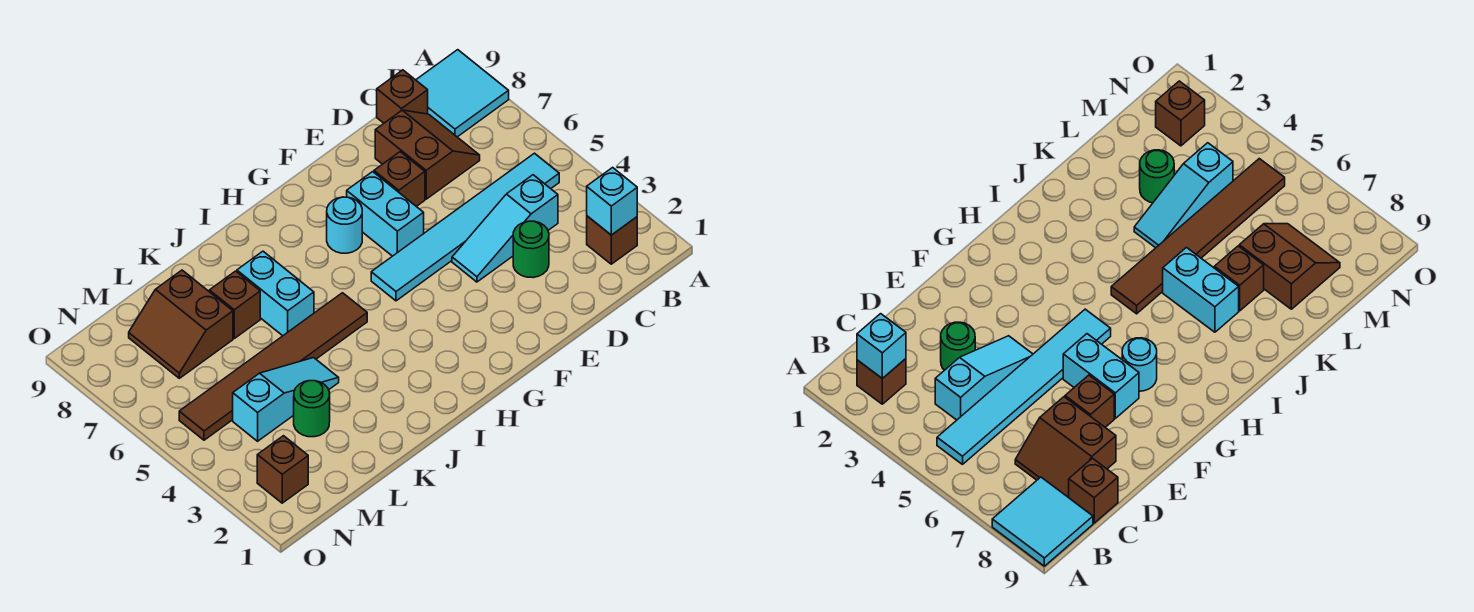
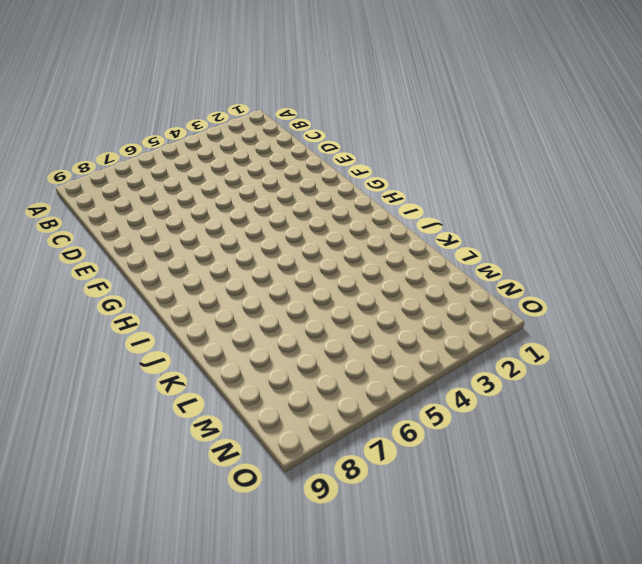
none -> cyan tile A8:B9 level 1
none -> brown brick B2 level 1
none -> cyan tile B5:G5 level 1

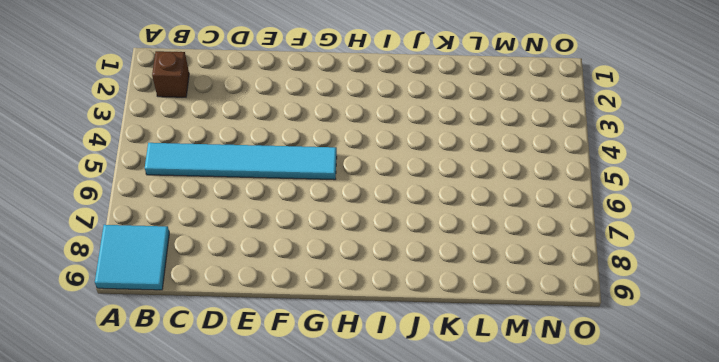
none -> cyan slope C4:E4 level 1 top C
none -> brown slope C7:D8 level 1 top D
none -> brown brick C9 level 1

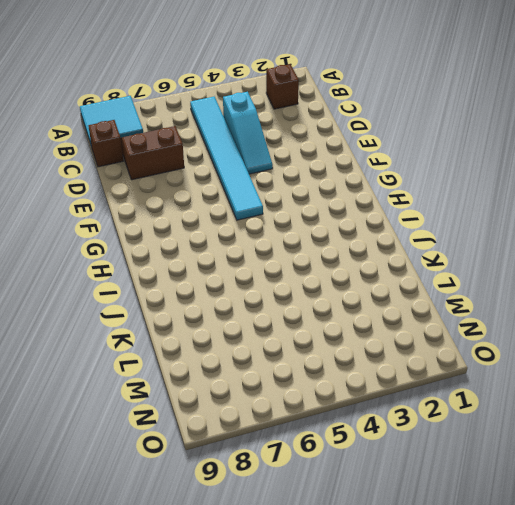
none -> green round brick D3 level 1
none -> brown brick E7 level 1
none -> cyan brick F6:F7 level 1

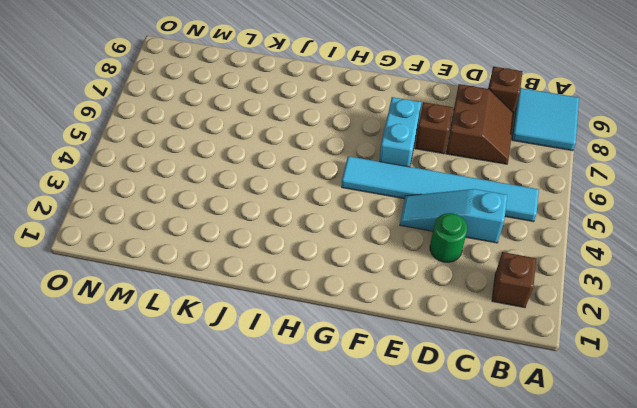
none -> cyan round brick G7 level 1
none -> brown tile I5:N5 level 1
none -> cyan brick J6:J7 level 1

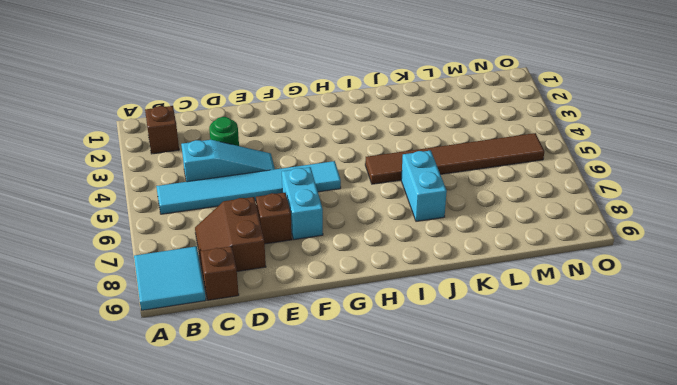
none -> cyan round brick G7 level 1
none -> cyan slope K4:M4 level 1 top M
none -> brown brick K7 level 1

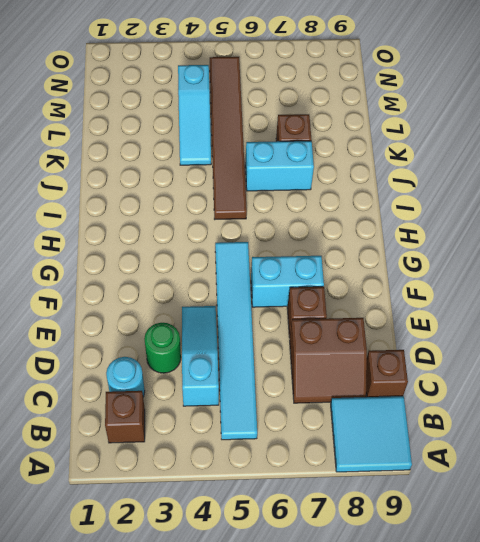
cyan round brick C2 level 1 -> cyan round brick G7 level 1
none -> green round brick L3 level 1
none -> brown slope L7:M8 level 1 top L
none -> brown brick N2 level 1

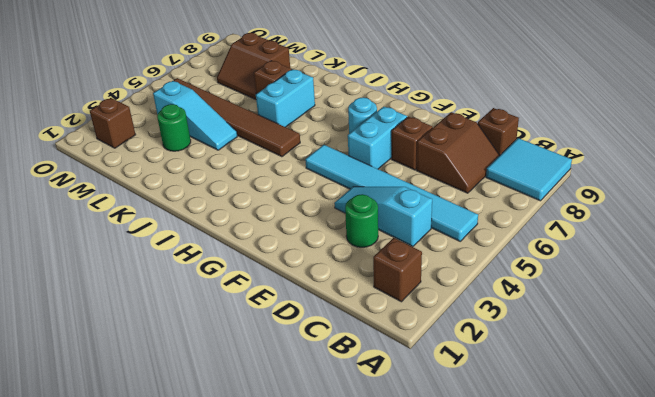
brown slope L7:M8 level 1 top 8 -> brown slope L7:M8 level 1 top L
none -> cyan brick B2 level 2

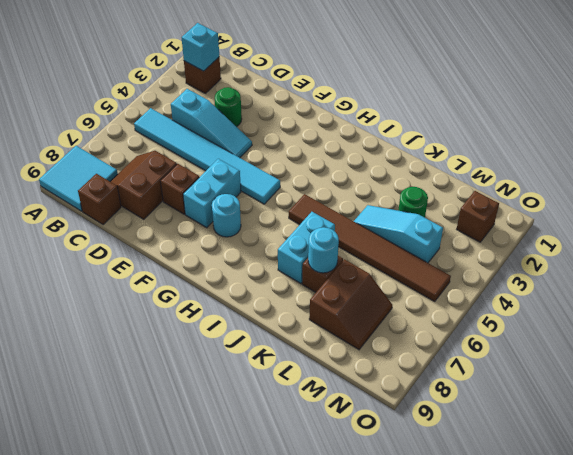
cyan round brick K7 level 2 -> none

